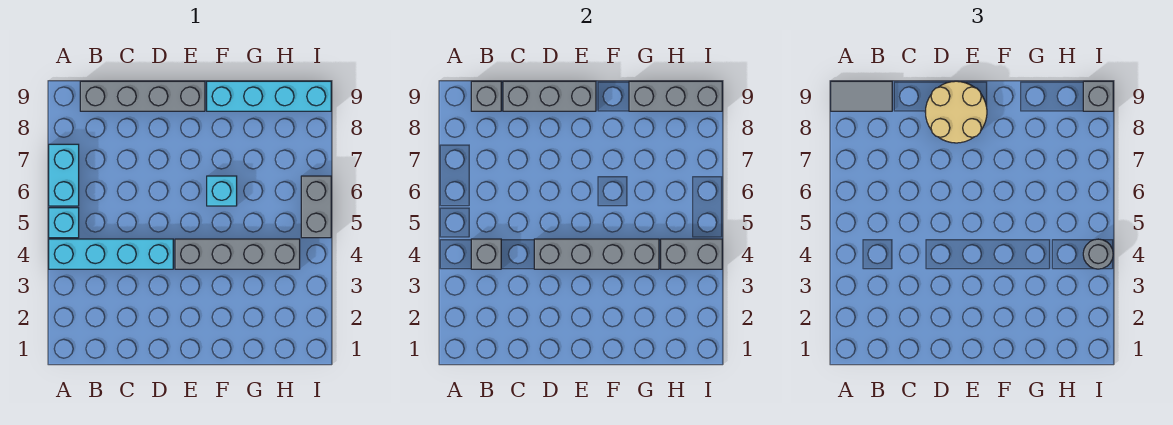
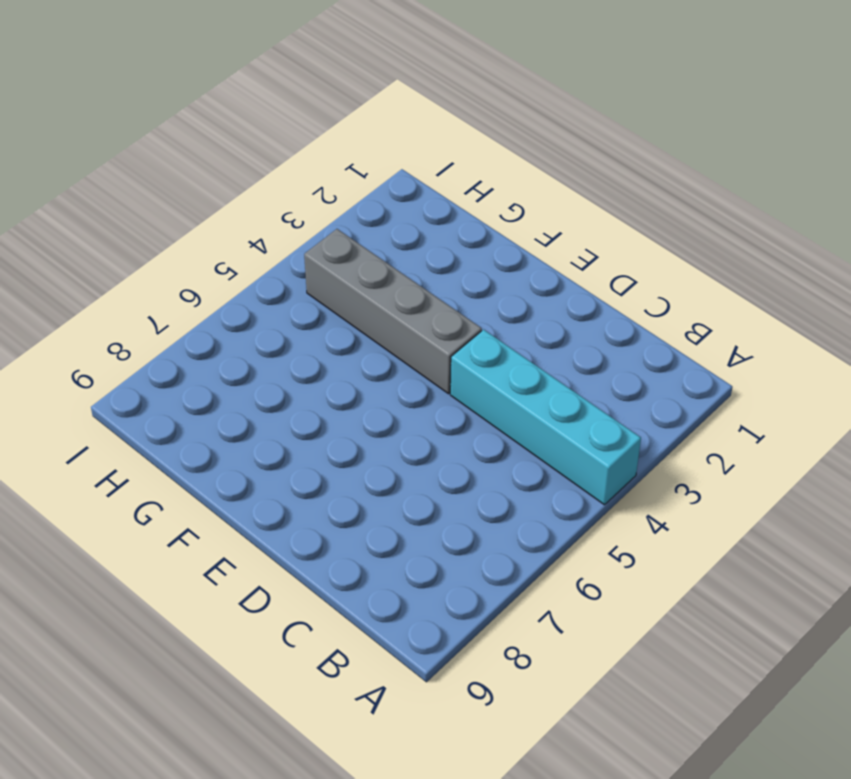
none -> cyan brick A5 level 1
none -> cyan brick A6:A7 level 1
none -> grey brick B9:E9 level 1

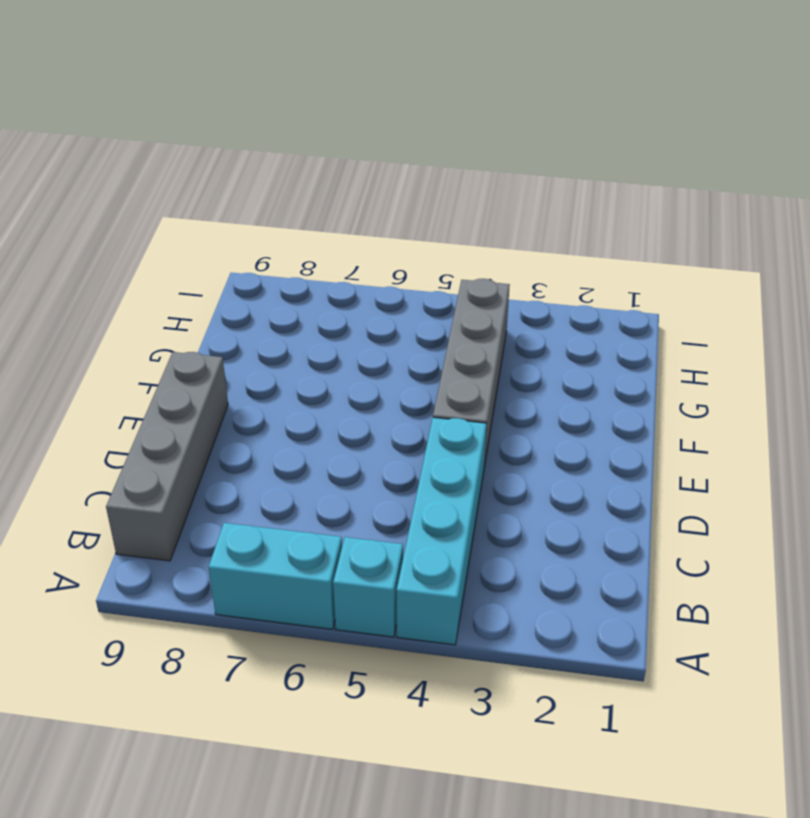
none -> cyan brick F6 level 1
none -> cyan brick F9:I9 level 1
none -> grey brick I5:I6 level 1

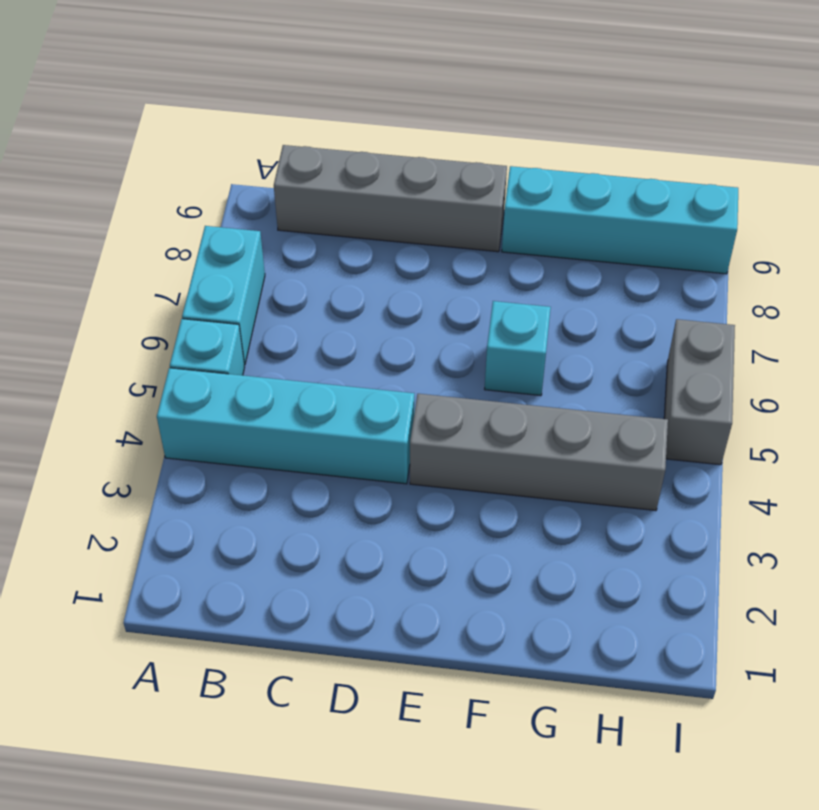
none -> grey brick B4 level 2
none -> grey brick B9 level 2
none -> grey brick C9:E9 level 2

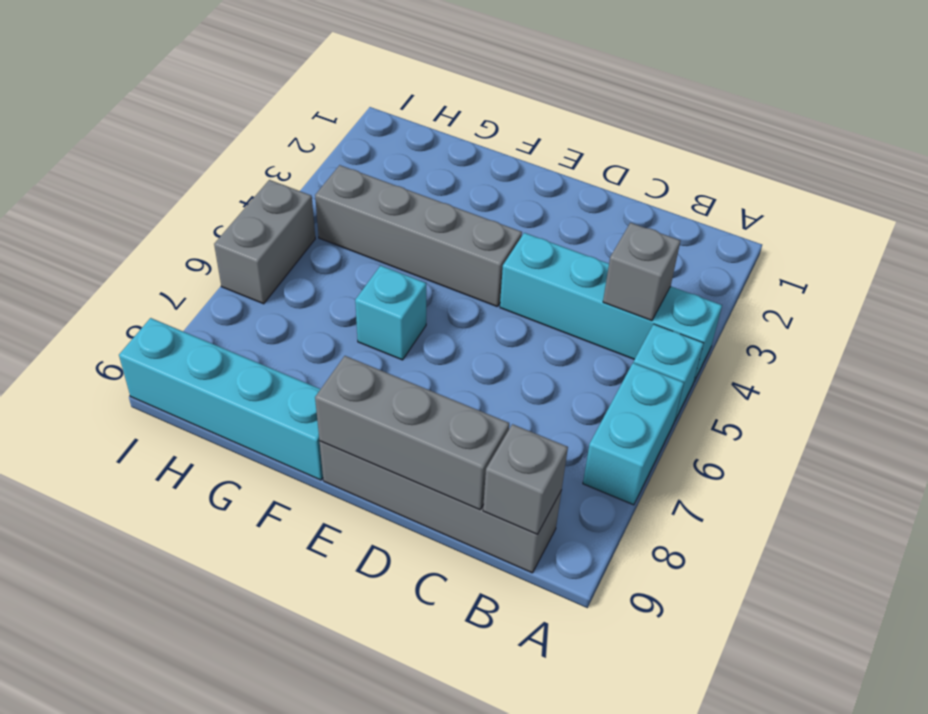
none -> grey brick D4:G4 level 2
none -> grey brick G9:I9 level 2
none -> grey brick H4:I4 level 2

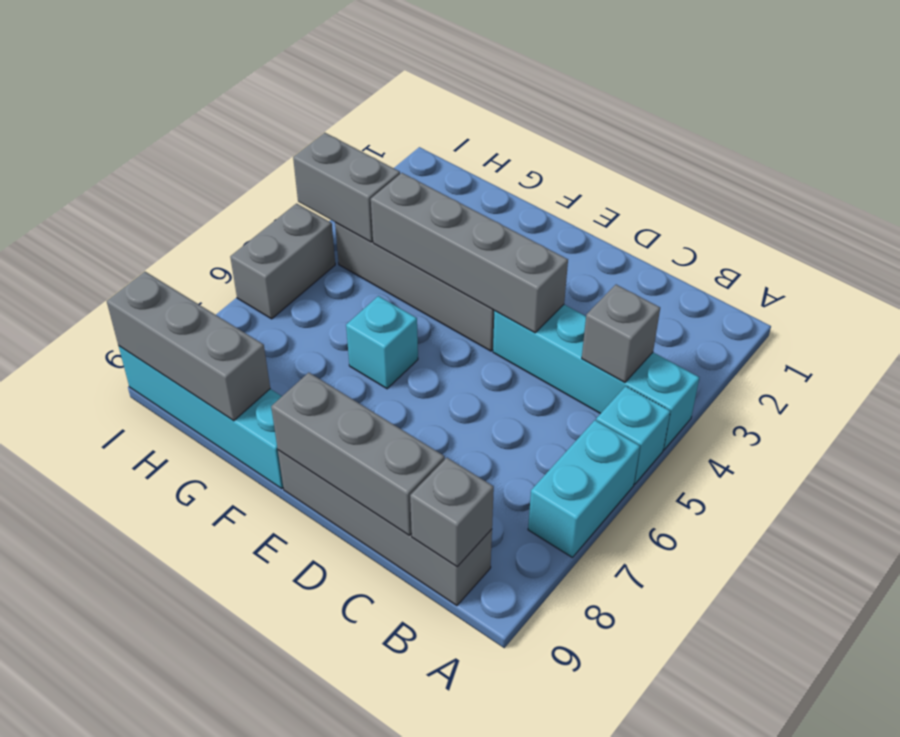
none -> grey tile A9:B9 level 3
none -> tan round brick D8:E9 level 3
none -> grey round brick I4 level 3

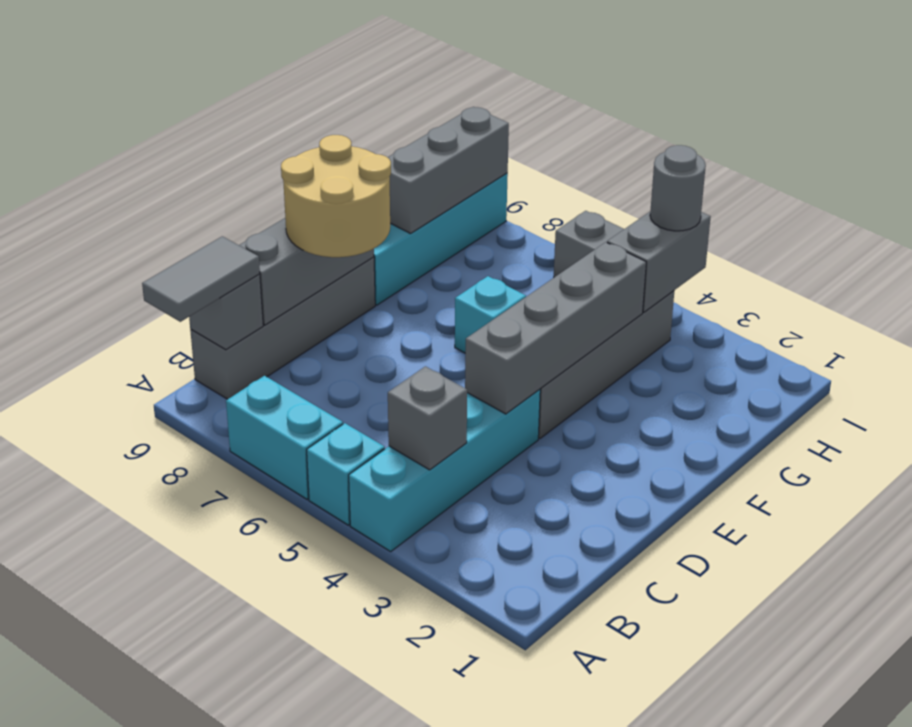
none -> grey brick I9 level 3

